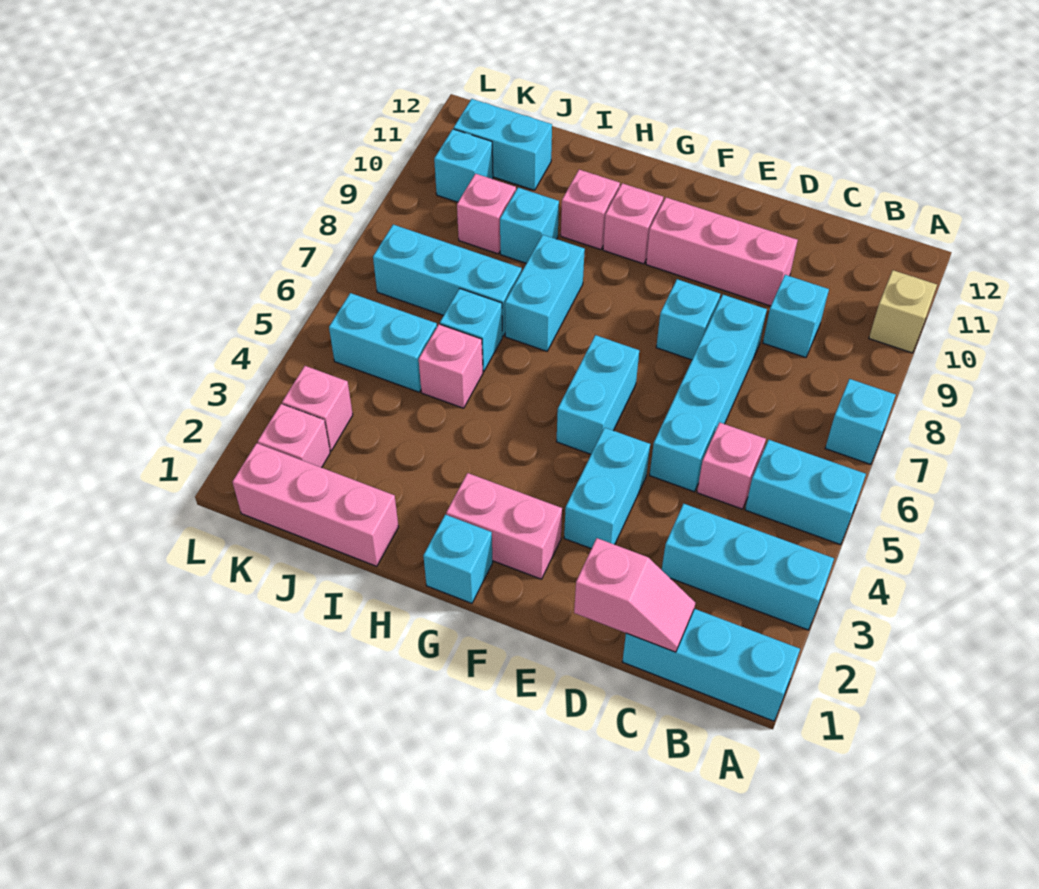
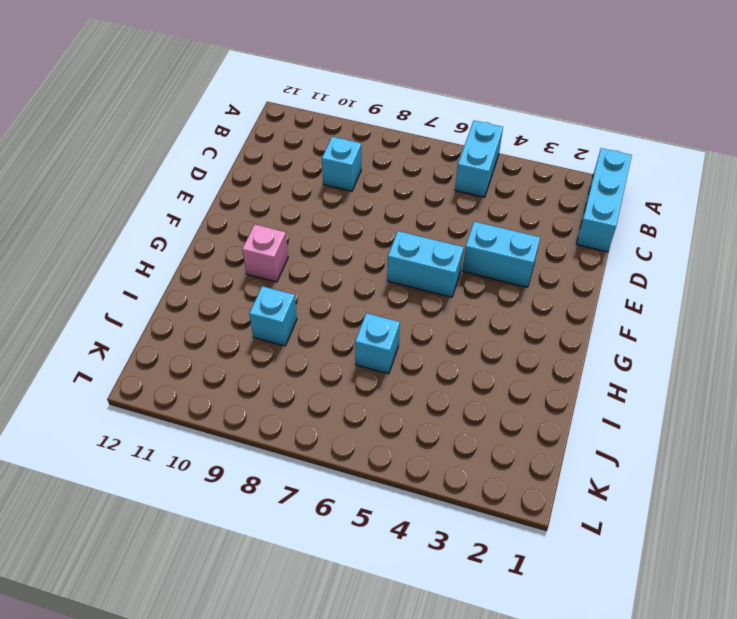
none -> cyan brick A3:C3 level 1
none -> cyan brick A7 level 1
none -> tan brick A10 level 1

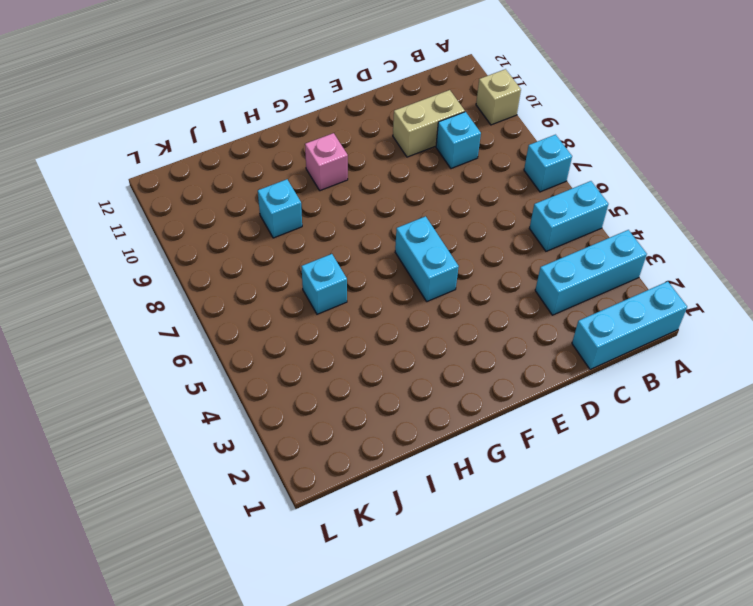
tan brick C10:D10 level 1 -> pink brick D10:F10 level 1
none -> pink brick C5 level 1
none -> cyan brick D5:D8 level 1
none -> cyan brick E3:E4 level 1

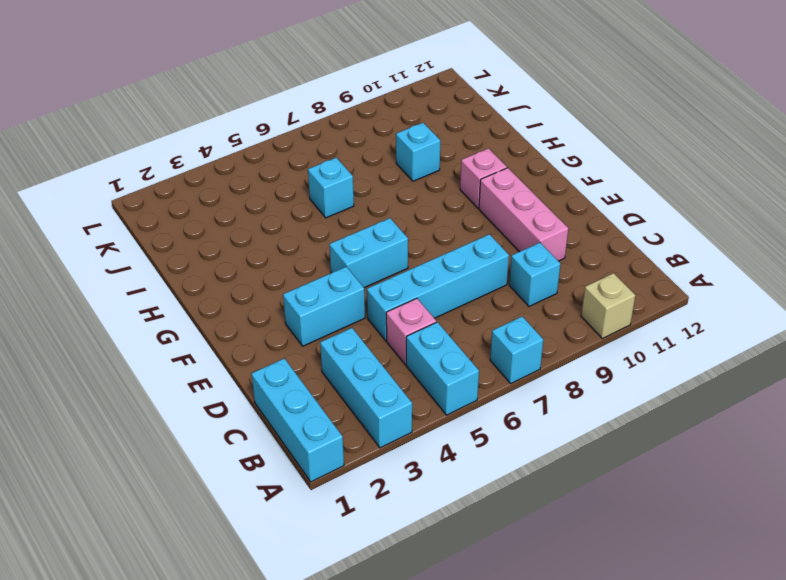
none -> cyan brick E8 level 1
none -> pink brick F2:G2 level 1
none -> cyan brick G1 level 1

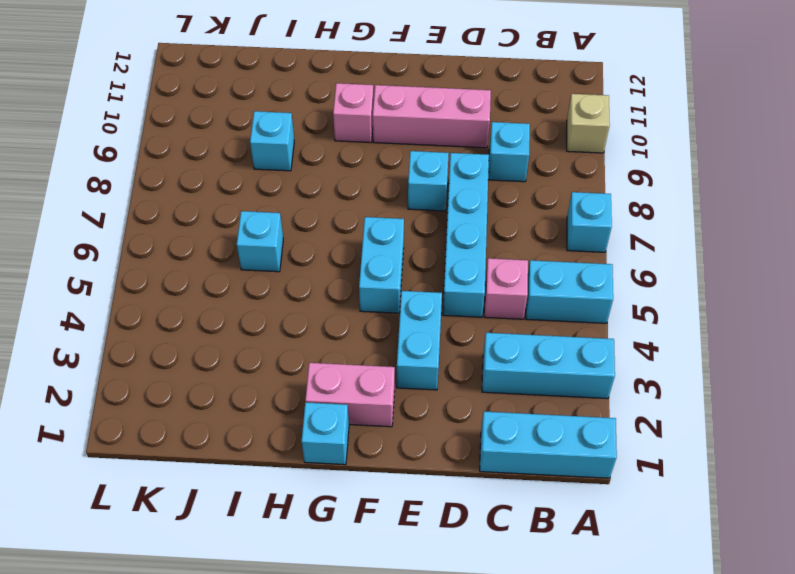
none -> cyan brick H7:H8 level 1
none -> pink brick H10 level 1
none -> pink brick I1:K1 level 1

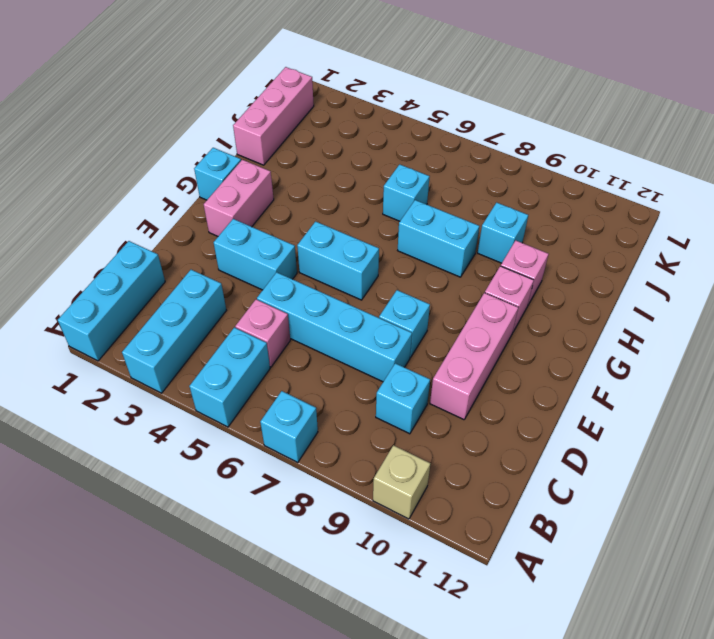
none -> pink brick I5 level 1
none -> cyan brick I7:K7 level 1
none -> cyan brick J5:K5 level 1

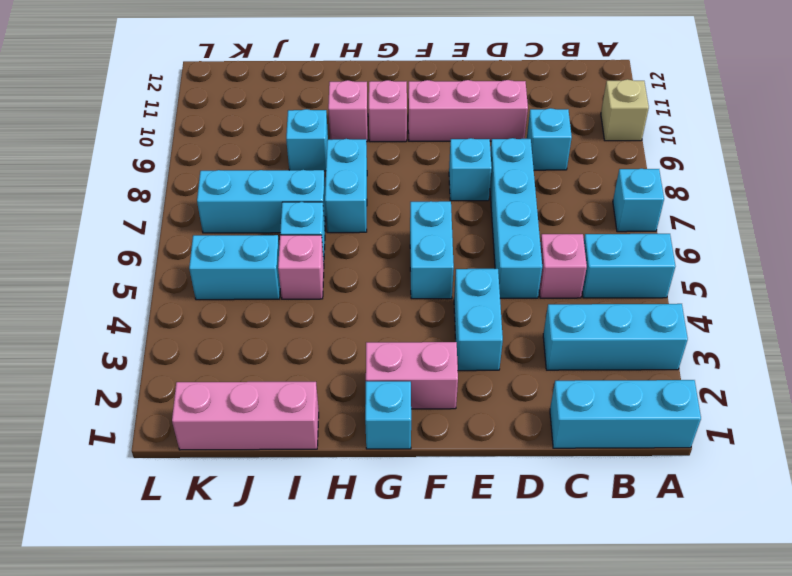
none -> pink brick J9 level 1
none -> cyan brick J11:K11 level 1
none -> pink brick K2 level 1

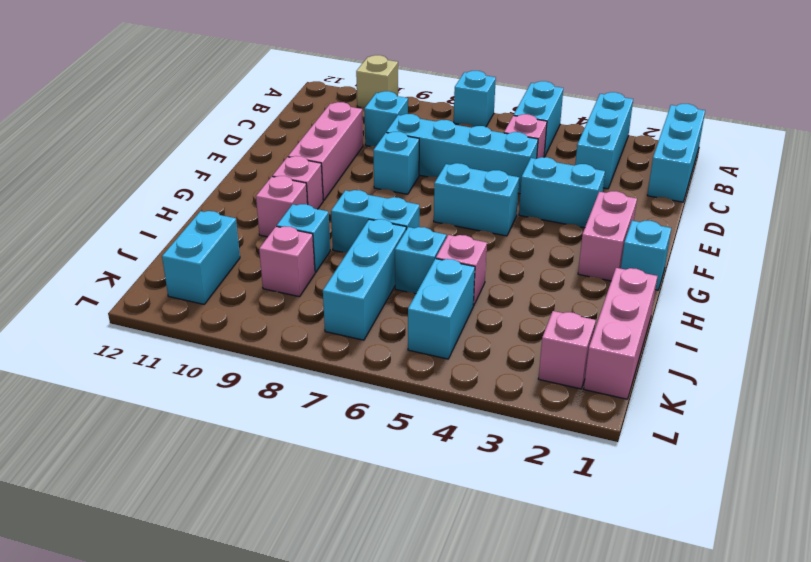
none -> pink brick K3 level 1
none -> cyan brick K10 level 1
none -> pink slope C1:D1 level 2 top D

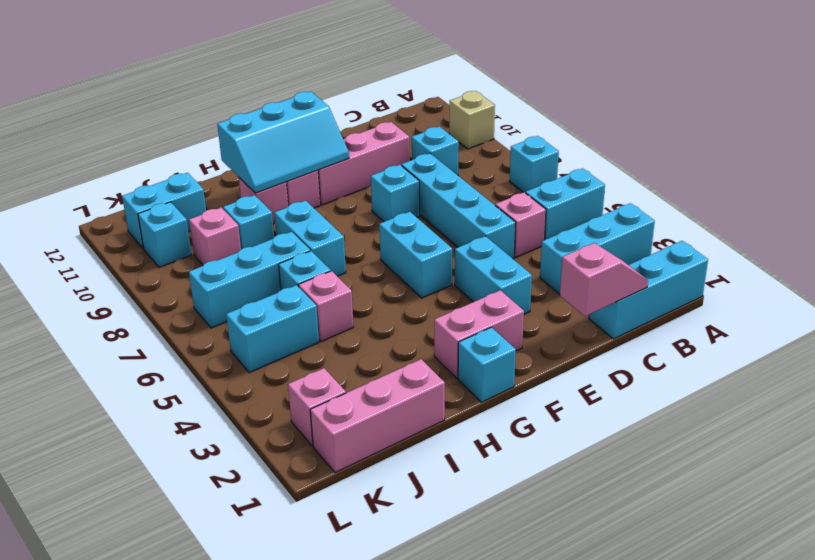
cyan slope F10:H11 level 2 top 11 -> none
none -> pink brick K3 level 1

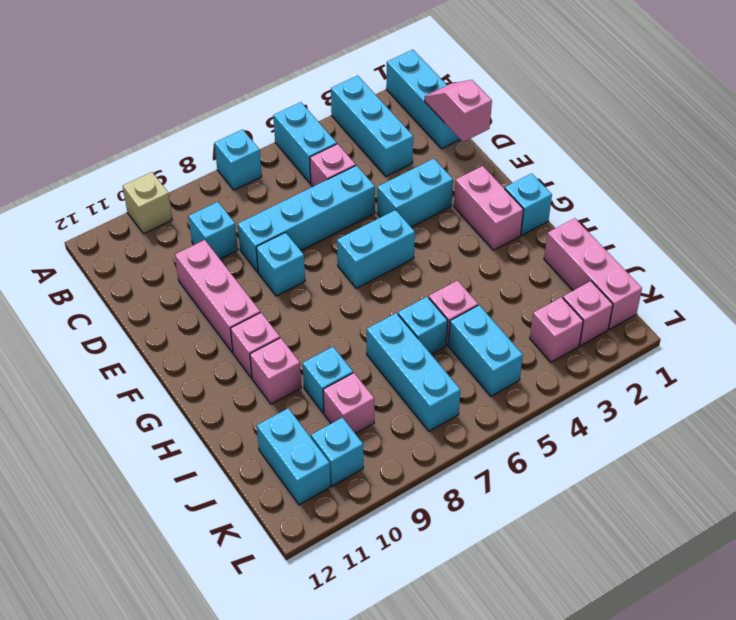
none -> cyan brick H7:H8 level 1

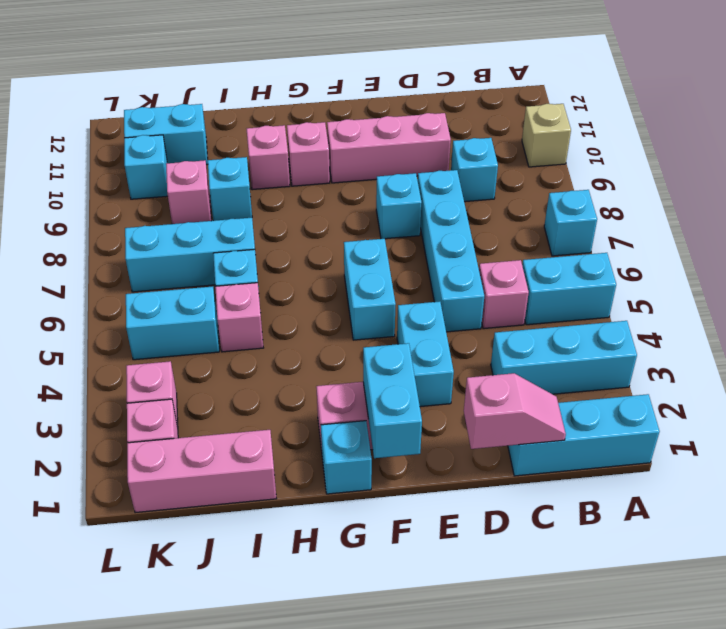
cyan brick F1:F2 level 2 -> cyan brick H7:H8 level 1

